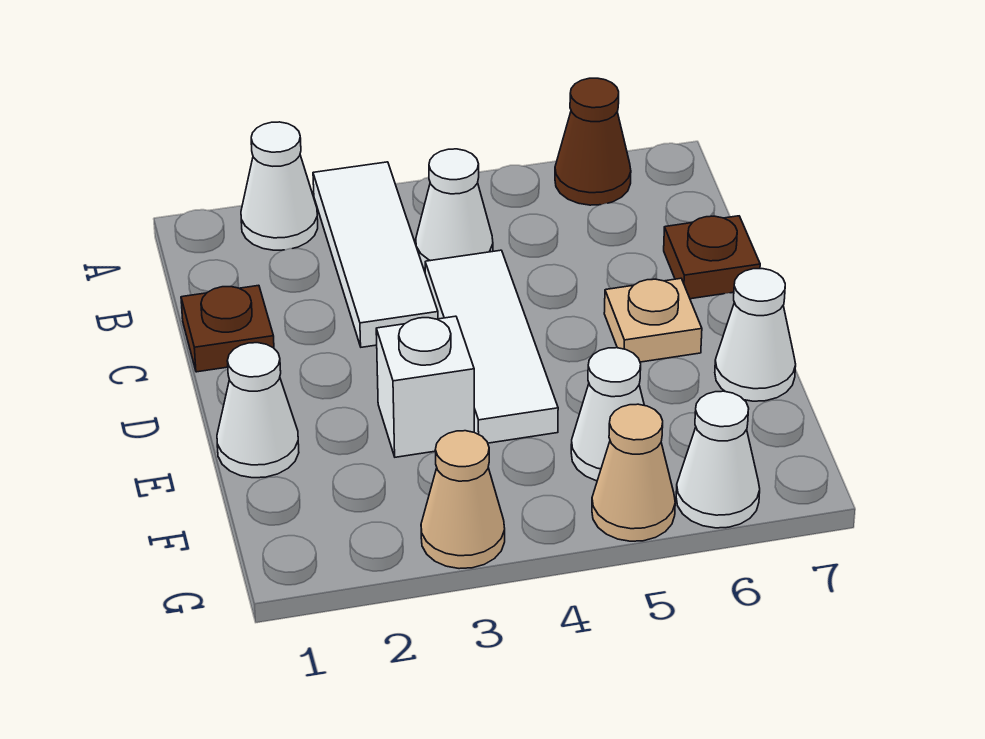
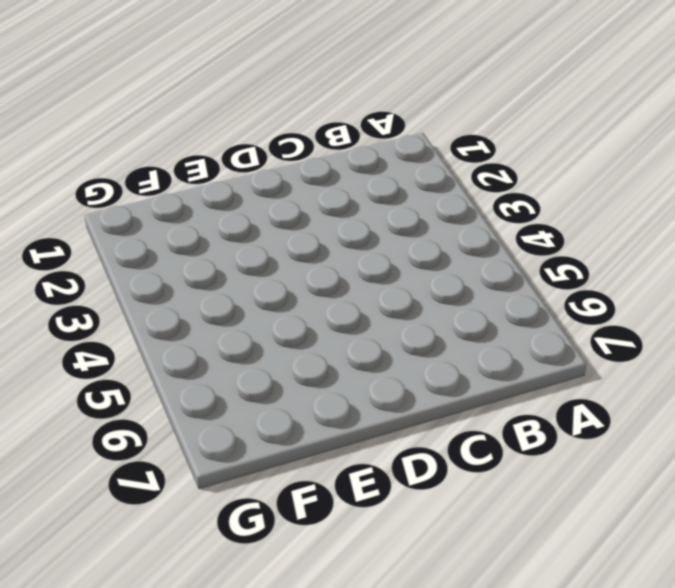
none -> white cone A2 level 1
none -> white tile A3:C3 level 1
none -> brown cone A6 level 1

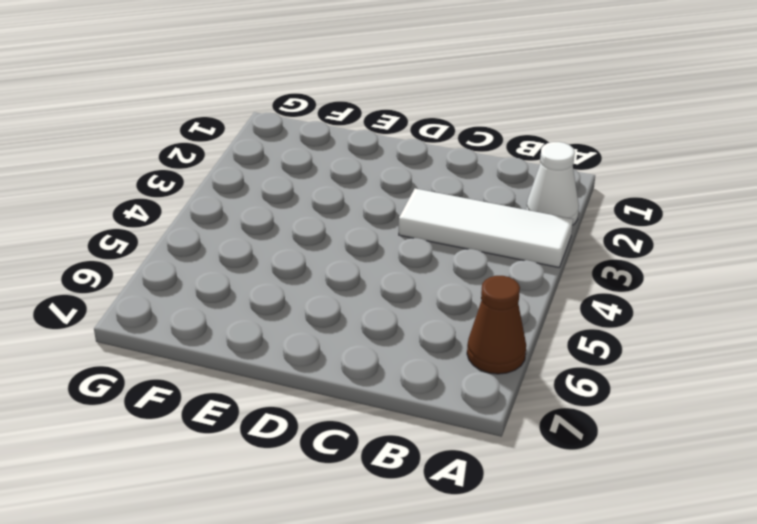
none -> white cone B4 level 1
none -> brown plate C1 level 1
none -> white tile C4:E4 level 1

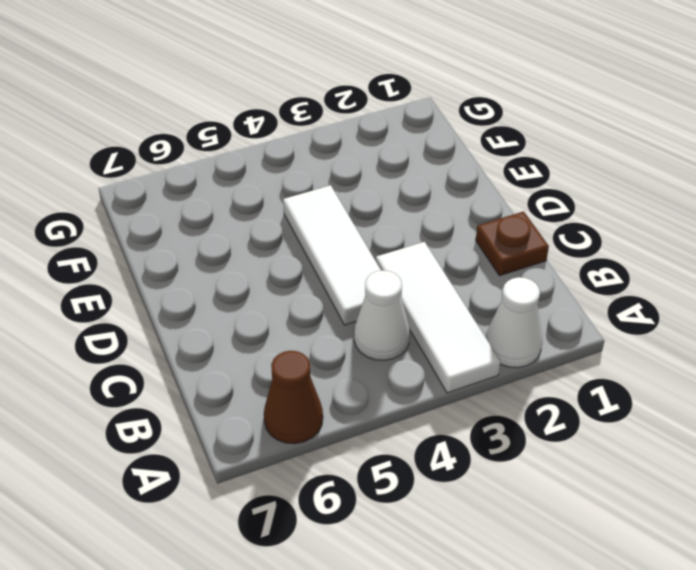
none -> brown plate C7 level 1
none -> tan plate D6 level 1
none -> white cone E1 level 1

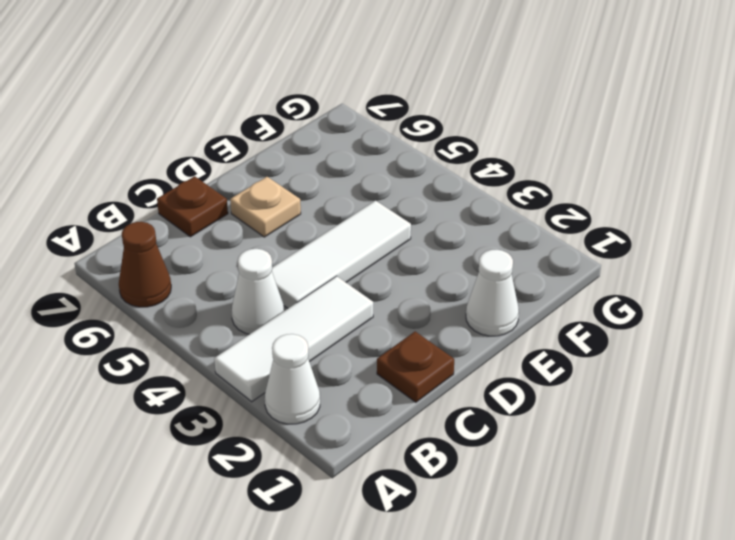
none -> white brick E3 level 1
none -> white cone E7 level 1
none -> white cone F5 level 1

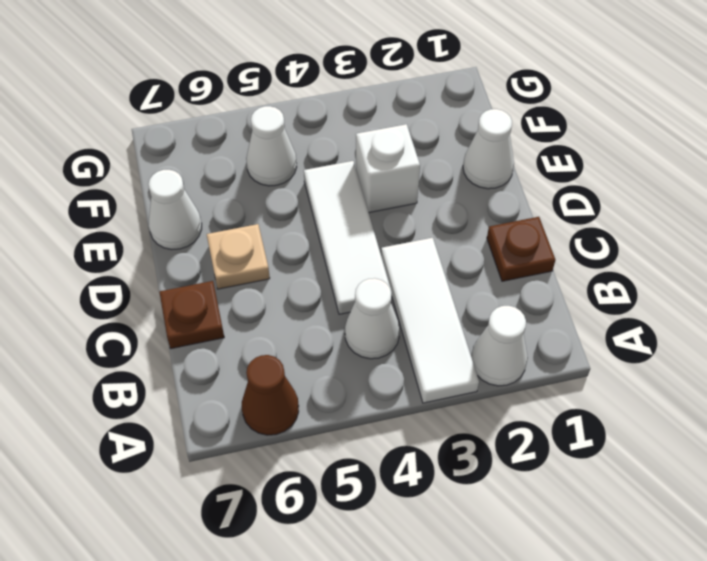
none -> tan cone G3 level 1
none -> tan cone G5 level 1
none -> white cone G6 level 1

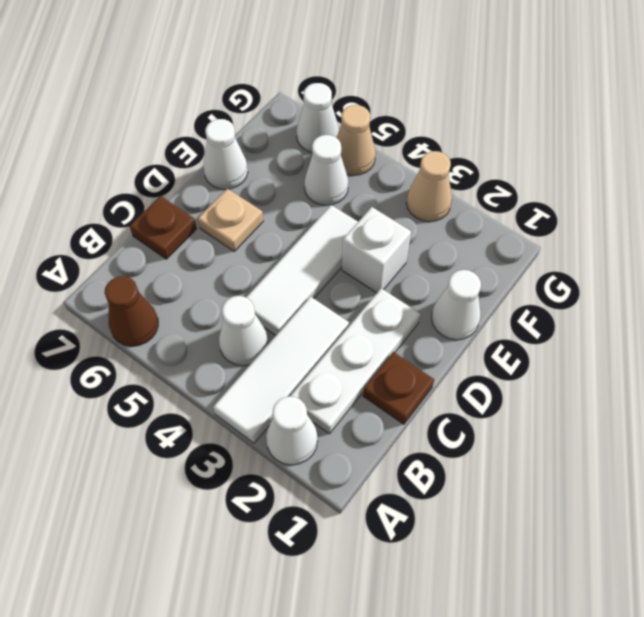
white plate B2:D2 level 1 -> none

